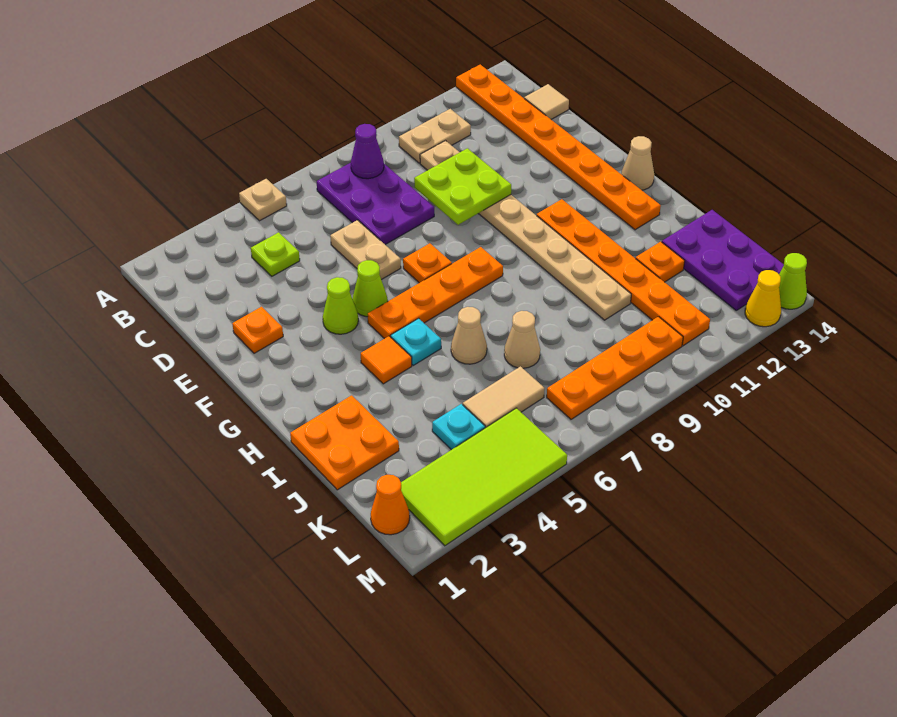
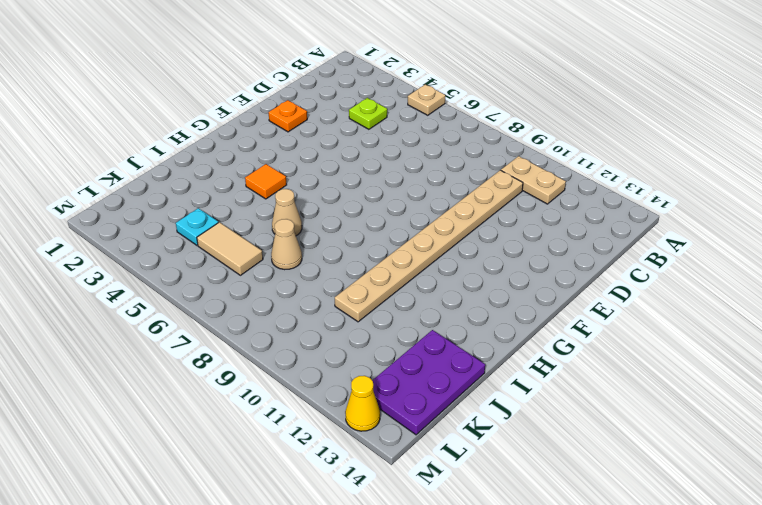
none -> orange plate A13:H13 level 1
none -> purple plate B7:D8 level 1
none -> tan tile C14 level 1
none -> tan plate D6:E6 level 1

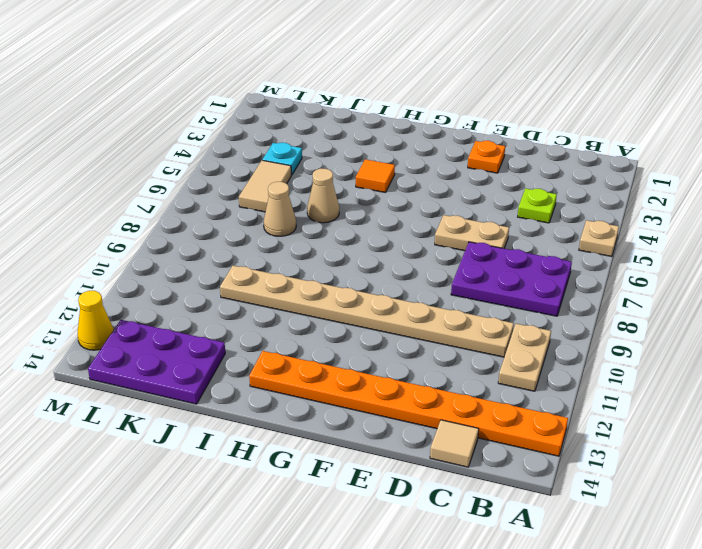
none -> lime cone F4 level 1
none -> lime cone F5 level 1
none -> orange plate F7 level 1
none -> orange plate G5:G8 level 1

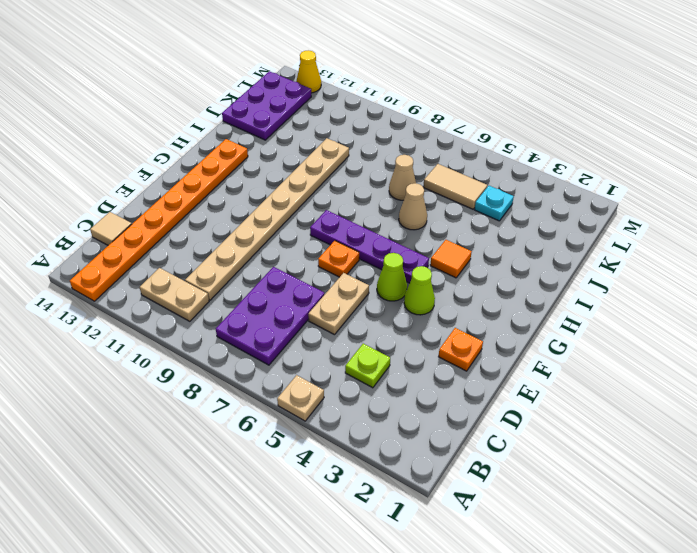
purple plate G5:G8 level 1 -> orange plate G5:G8 level 1
none -> orange plate G11:L11 level 1
none -> tan cone G14 level 1
none -> cyan plate H5 level 1
none -> orange plate I1:J2 level 1

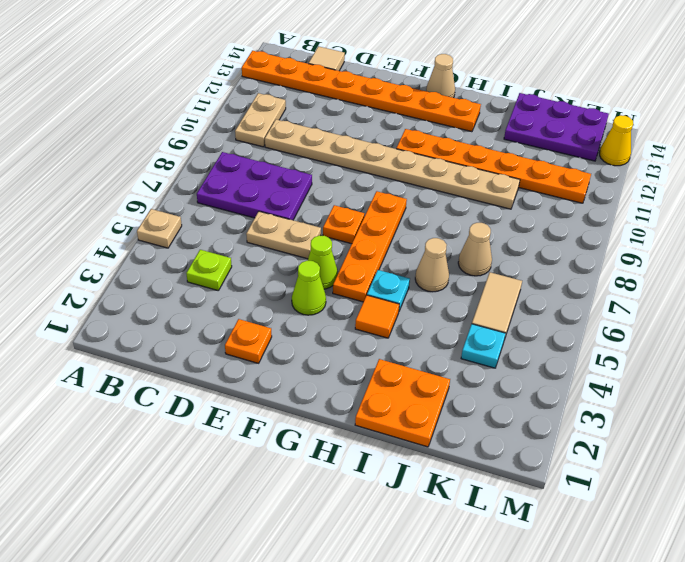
none -> orange plate J12 level 1
none -> orange cone L1 level 1
none -> lime tile L2:M5 level 1
none -> orange plate L7:L10 level 1

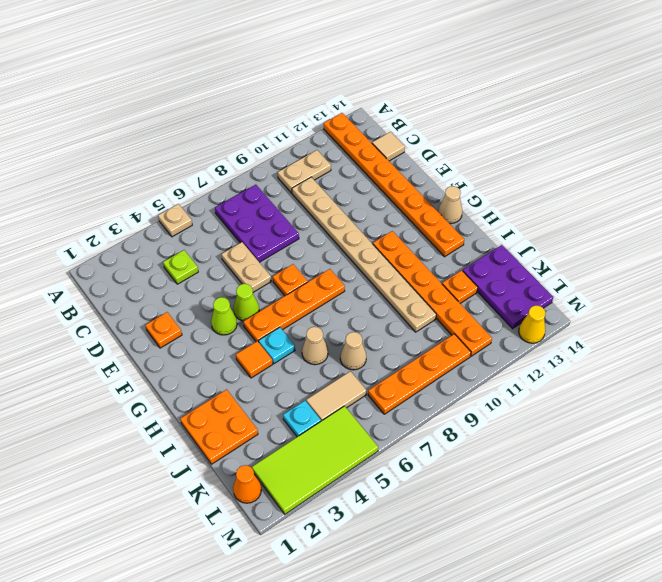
none -> lime cone M14 level 1
none -> purple cone B8 level 2
none -> lime plate D9:E10 level 2

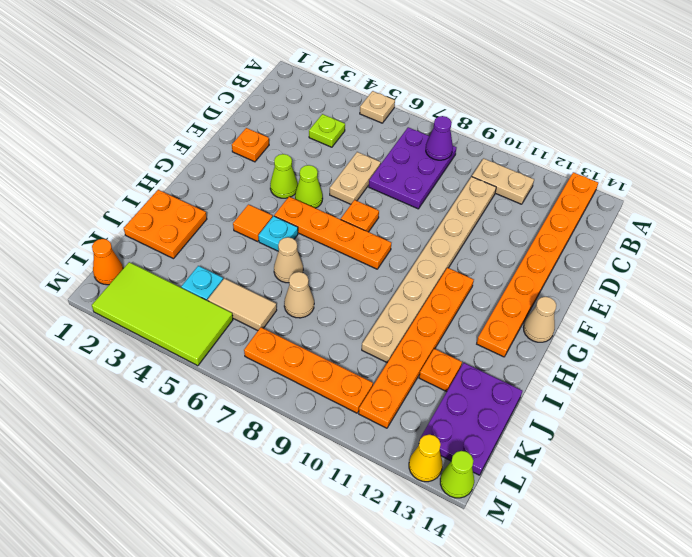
none -> tan tile C14 level 1
none -> lime plate D9:E10 level 2

